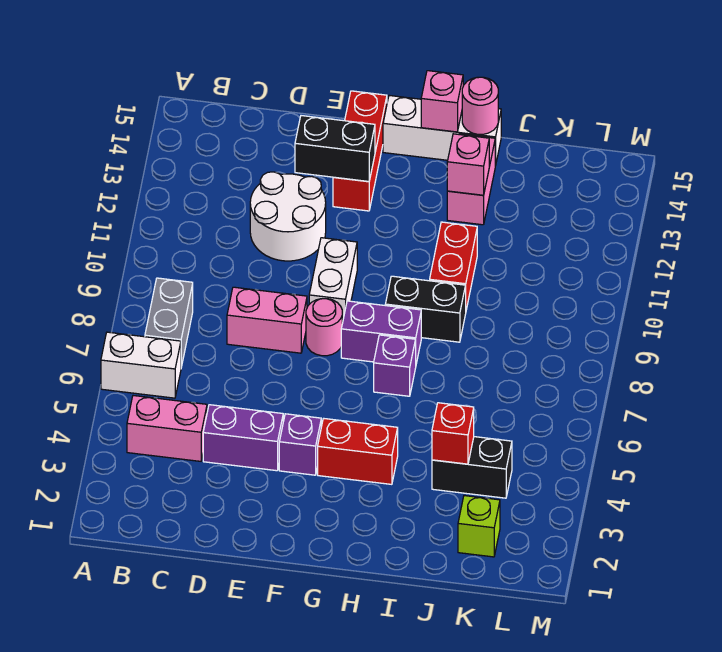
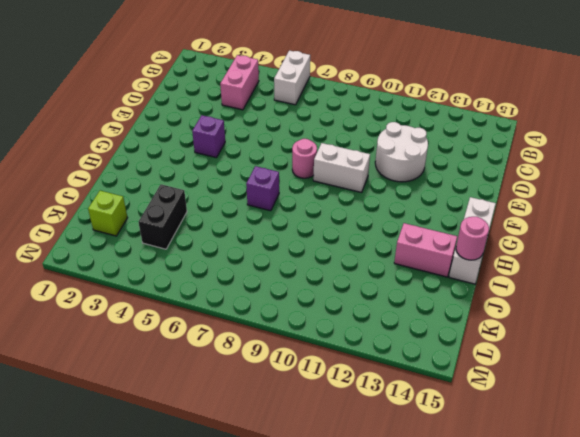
none -> grey brick B7:B8 level 1
none -> purple brick D4:E4 level 1
none -> pink brick D8:E8 level 1

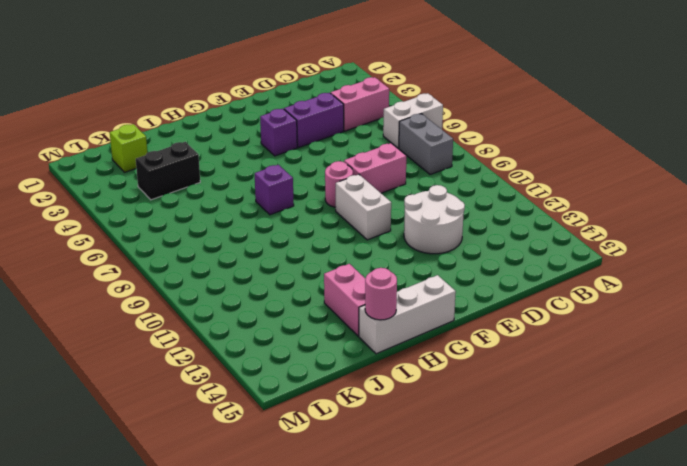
none -> red brick F13:F15 level 1
none -> red brick G4:H4 level 1
none -> purple brick G8:H8 level 1

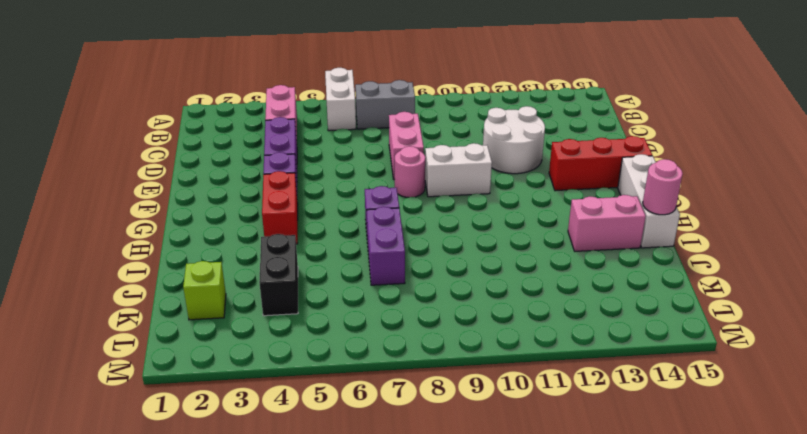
purple brick I7:J7 level 1 -> purple brick G8:H8 level 1
none -> black brick H9:I9 level 1
none -> red brick I10:I11 level 1
none -> black brick E13:F13 level 2

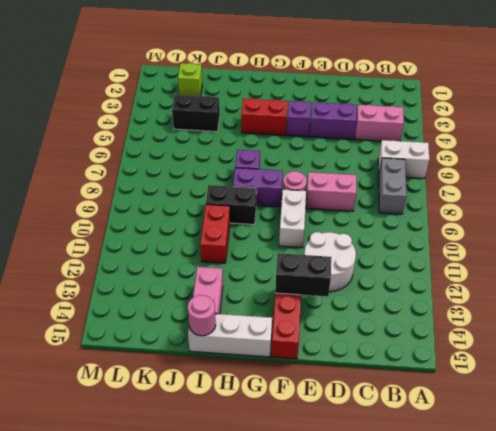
none -> pink brick H15 level 2
none -> pink brick I13 level 2
none -> red brick J4 level 2

